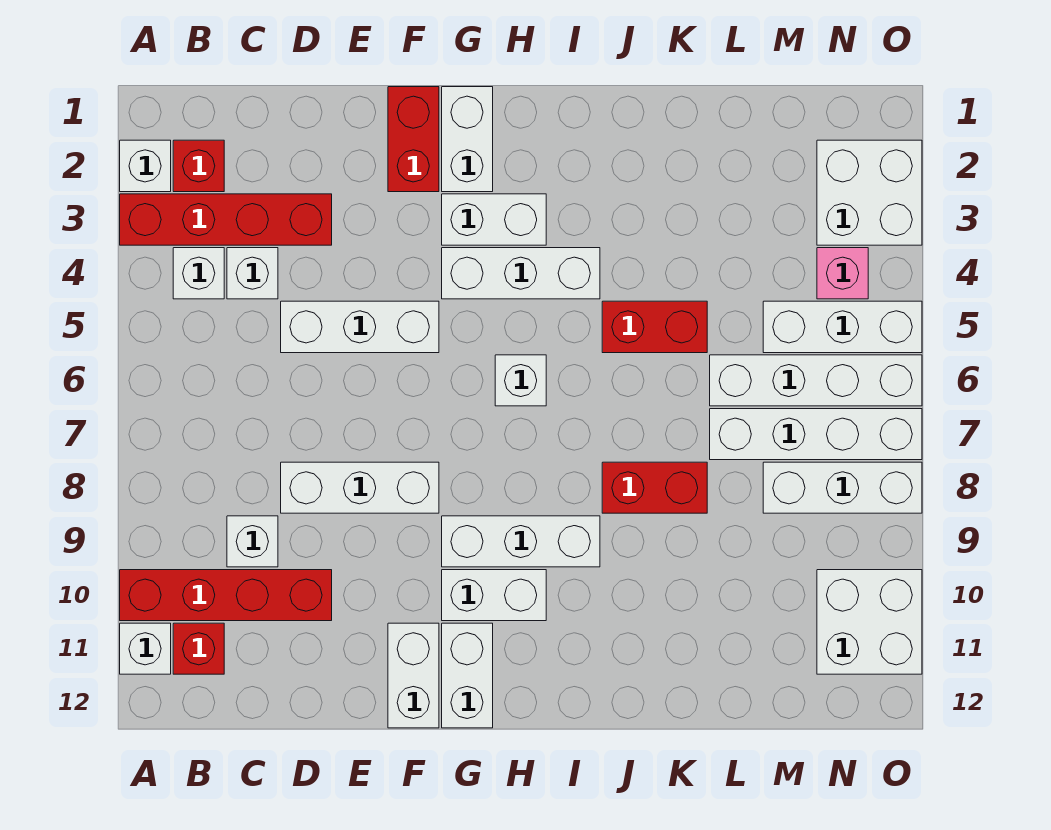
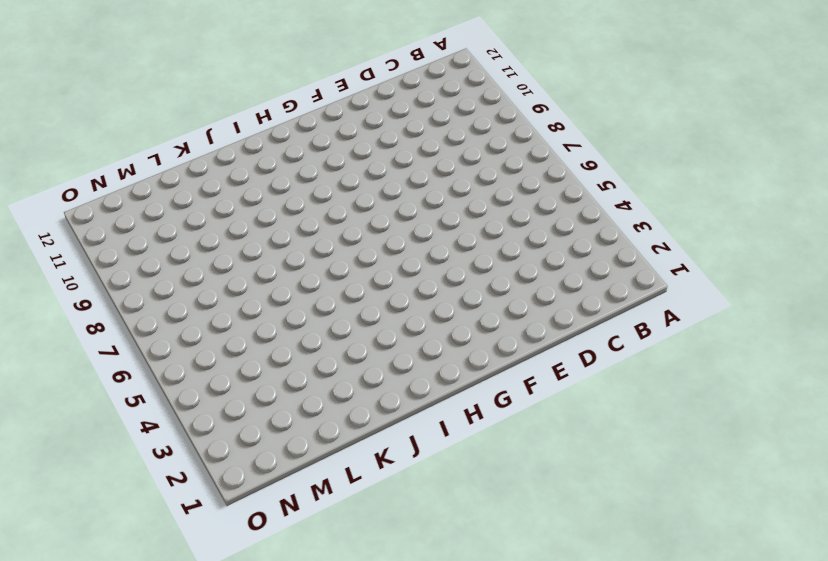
none -> white brick A2 level 1
none -> red brick A3:D3 level 1
none -> red brick A10:D10 level 1

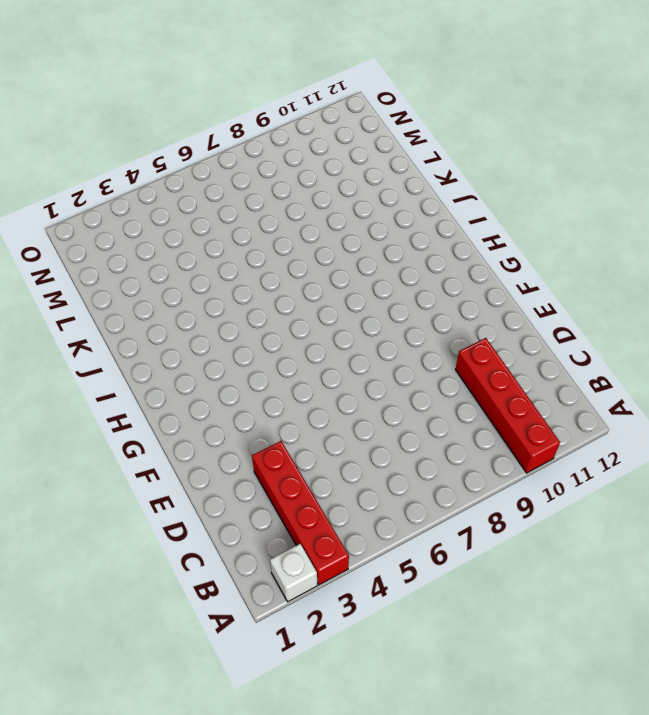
none -> white brick A11 level 1
none -> red brick B2 level 1
none -> white brick B4 level 1

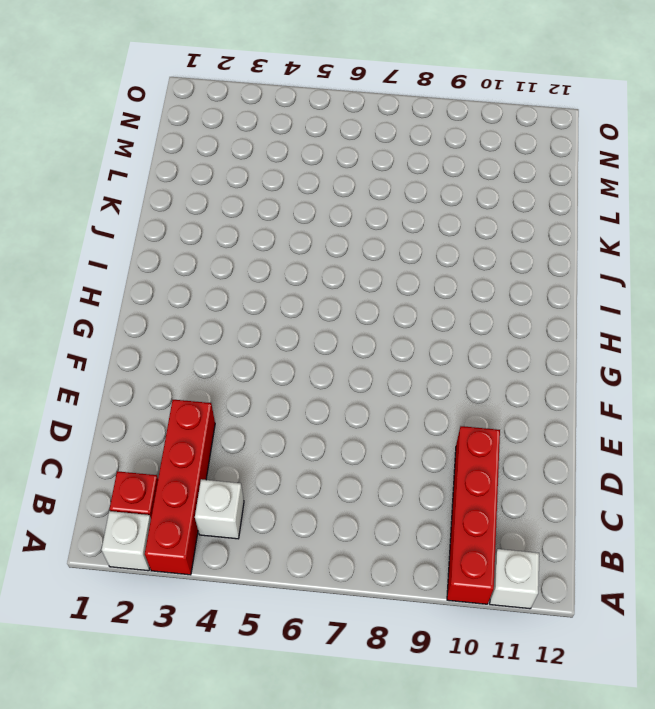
none -> red brick B11 level 1
none -> white brick C4 level 1
none -> white brick C9 level 1

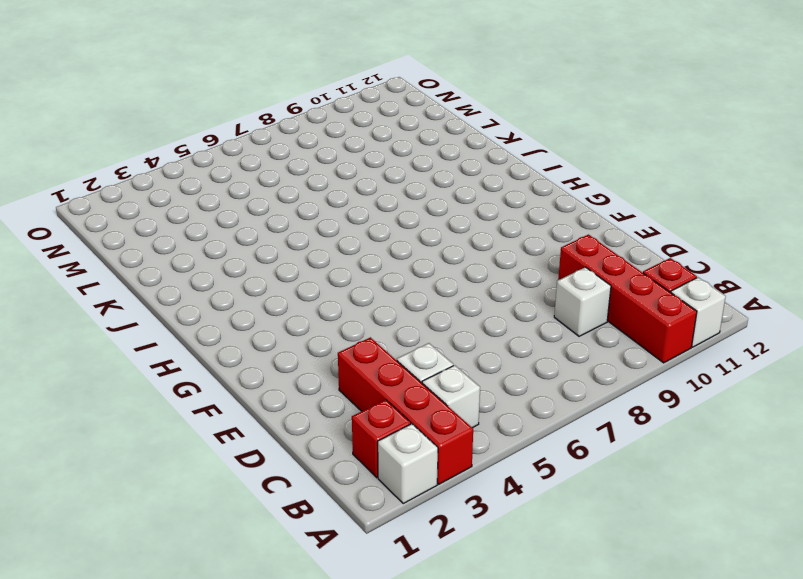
none -> white brick D5:F5 level 1
none -> white brick D8:F8 level 1
none -> red brick F1:F2 level 1

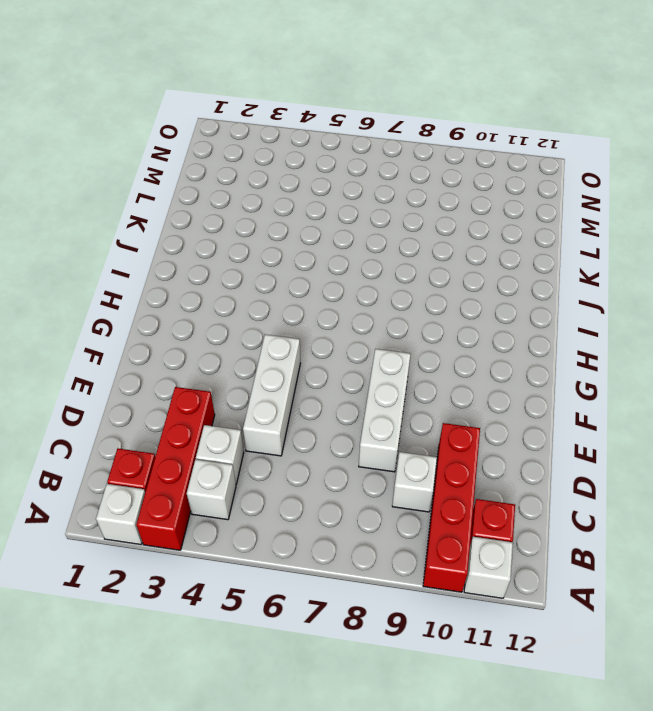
none -> red brick F1:F2 level 1
none -> white brick F11:F12 level 1
none -> white brick G1:G2 level 1

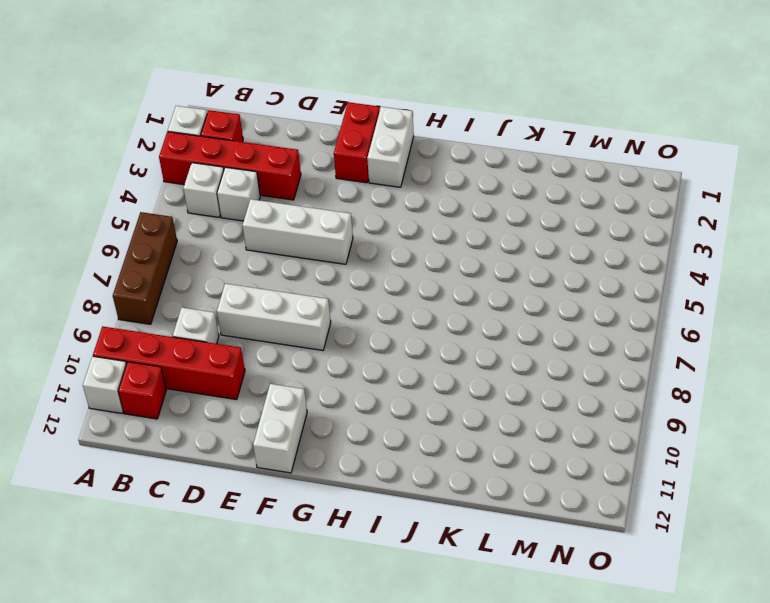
brown brick A6:A8 level 1 -> none
none -> white brick G3:H3 level 1
none -> white brick G4:I4 level 1
none -> white brick G9:I9 level 1

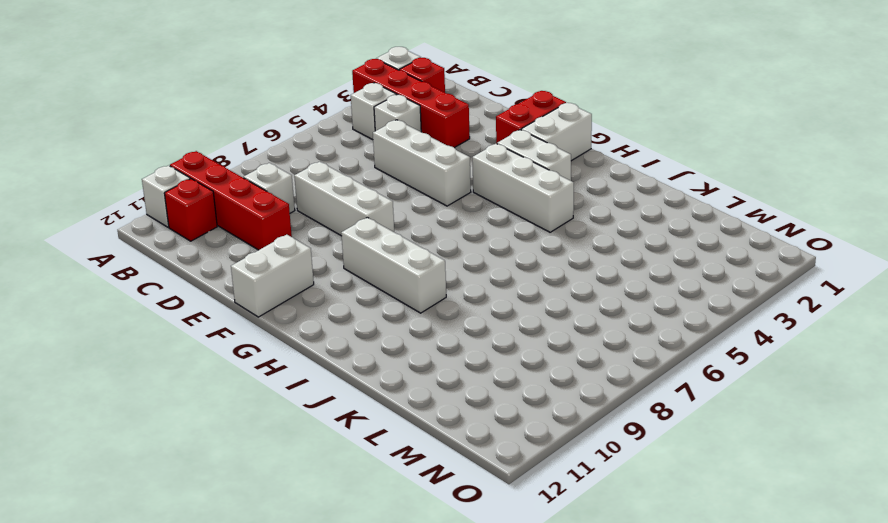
none -> white brick G10:H10 level 1
none -> white brick G11:G12 level 1
none -> white brick H6 level 1

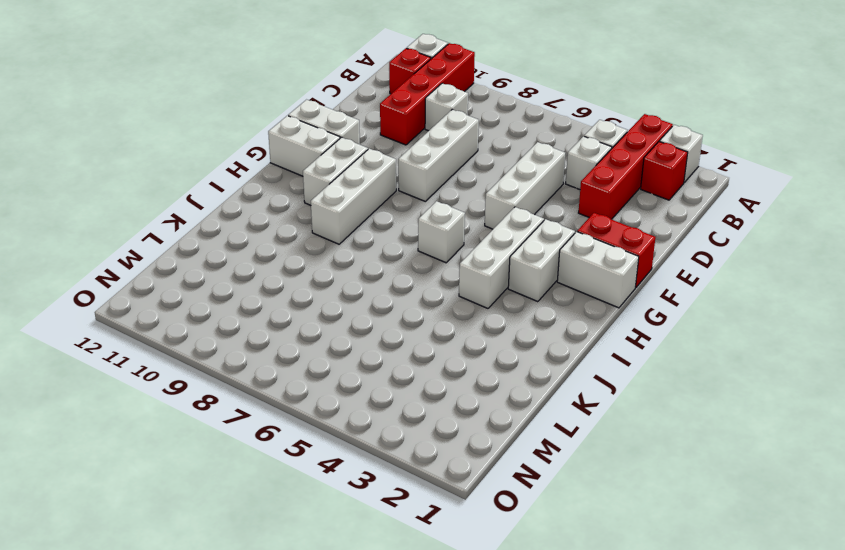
none -> red brick J5:K5 level 1
none -> red brick J8:K8 level 1
none -> white brick L6:O6 level 1

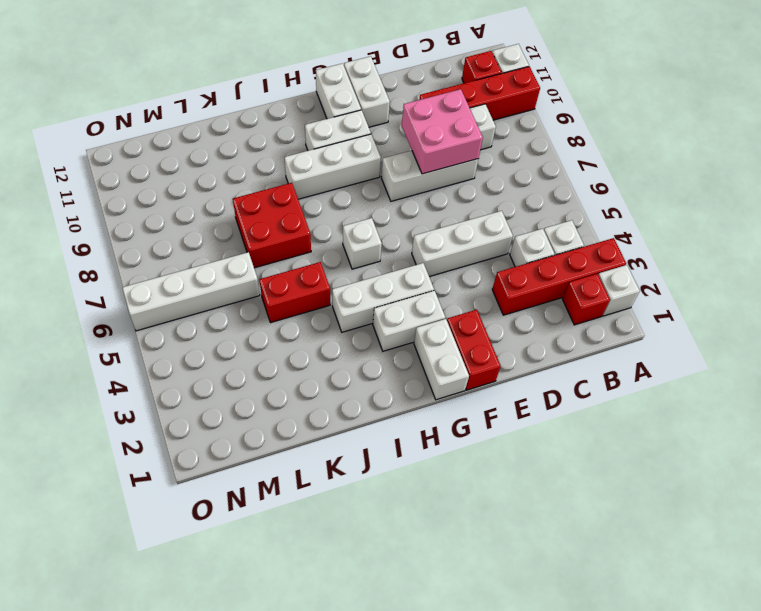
pink brick D8:E9 level 2 -> none
red brick J7:K8 level 1 -> red brick J8:K8 level 1
none -> white brick L7:O7 level 1
none -> white brick M5:O5 level 1
none -> white brick M8:O8 level 1

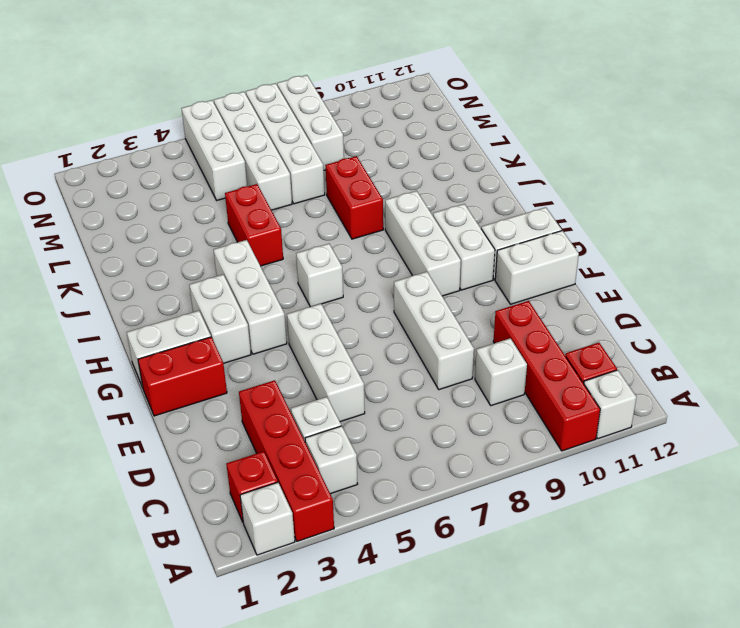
none -> white brick N2:O3 level 1
none -> pink brick N4 level 1
none -> white brick N10:O11 level 1

